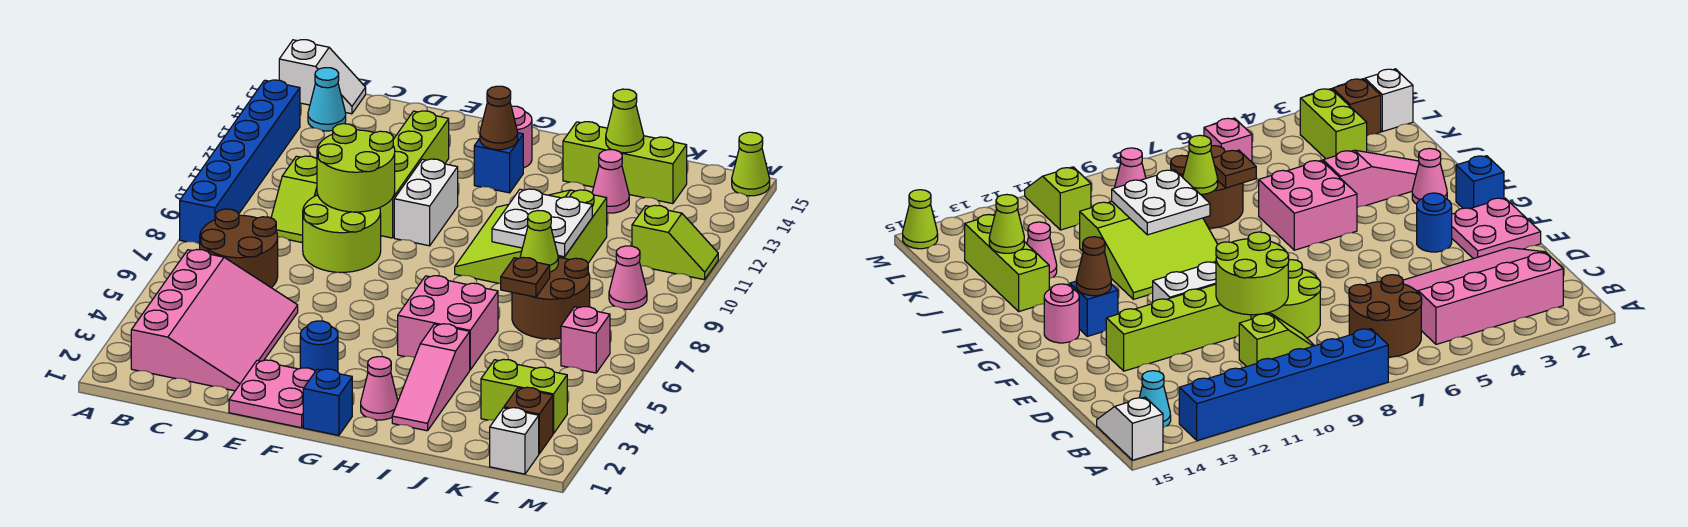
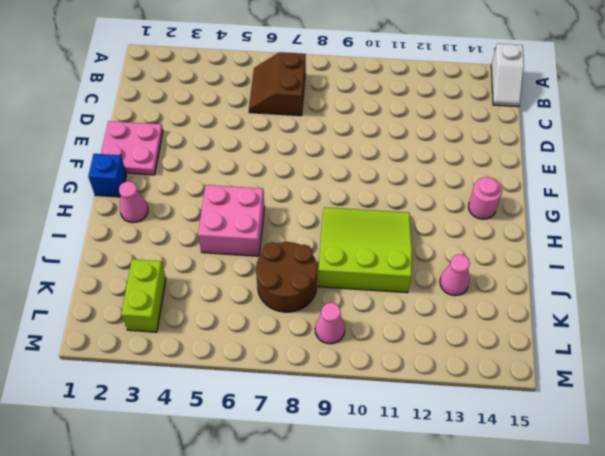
brown slope B6:C7 level 1 top 7 -> brown round brick B6:C7 level 1
none -> blue brick A8:A13 level 1
none -> pink slope B2:D5 level 1 top B
none -> cyan cone B14 level 1
none -> lime slope C9:C10 level 1 top 10

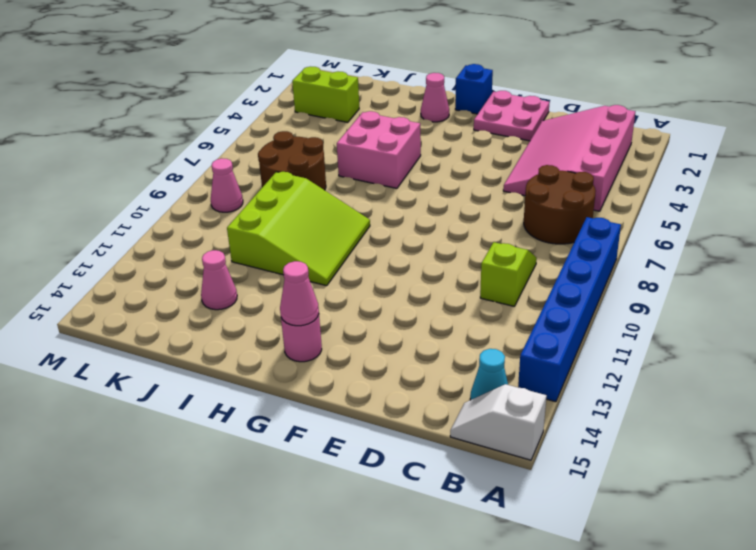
pink cone G14 level 2 -> none
none -> lime round brick D8:E9 level 1
none -> lime brick E10:E13 level 1
none -> blue round brick F3 level 1
none -> white brick F10:F11 level 1

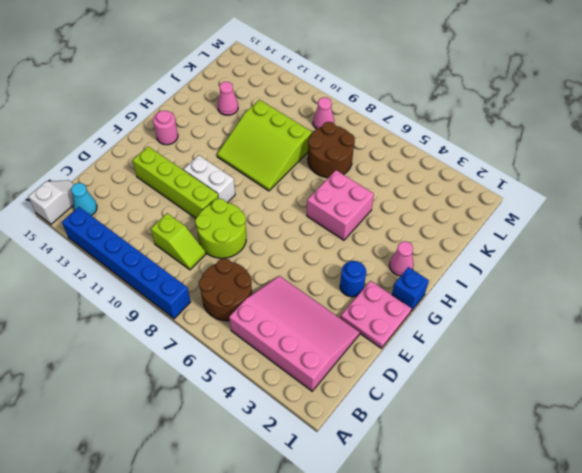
none -> blue brick G13 level 1
none -> pink slope I2:I4 level 1 top 4
none -> lime brick I14:K14 level 1
none -> lime brick K3:L3 level 1

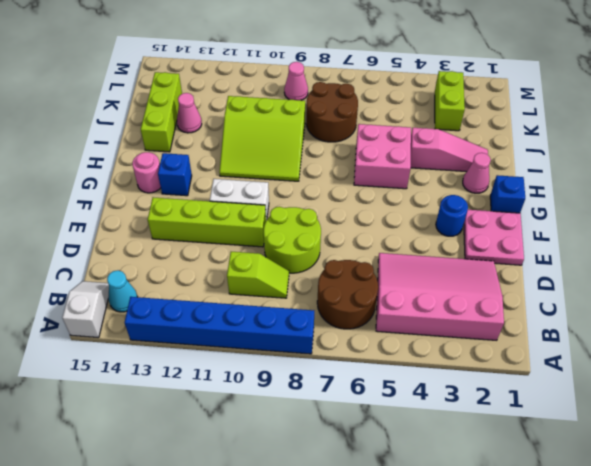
none -> white brick L1 level 1
none -> brown brick L2 level 1
none -> pink brick L6 level 1
none -> lime slope L11:M11 level 1 top L

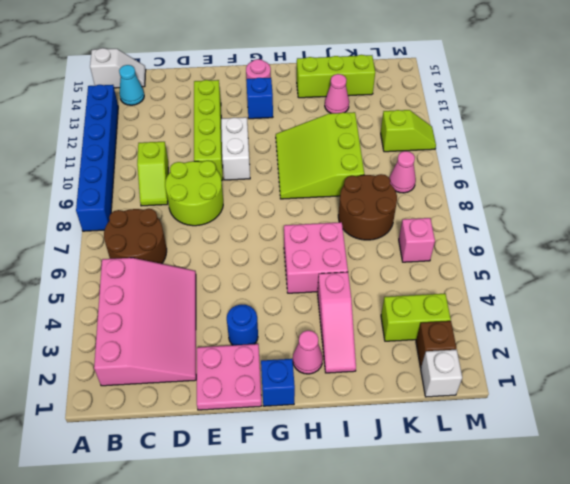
none -> lime cone M15 level 1
none -> lime round brick D9:E10 level 2
none -> brown cone G13 level 2
none -> white plate I9:J10 level 2

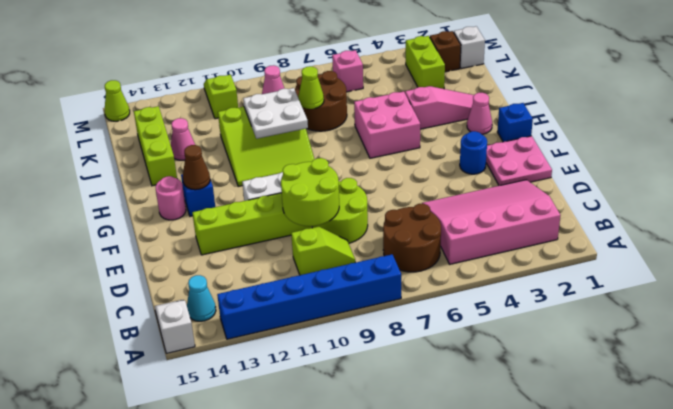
none -> brown plate J7 level 2
none -> lime cone J14 level 2

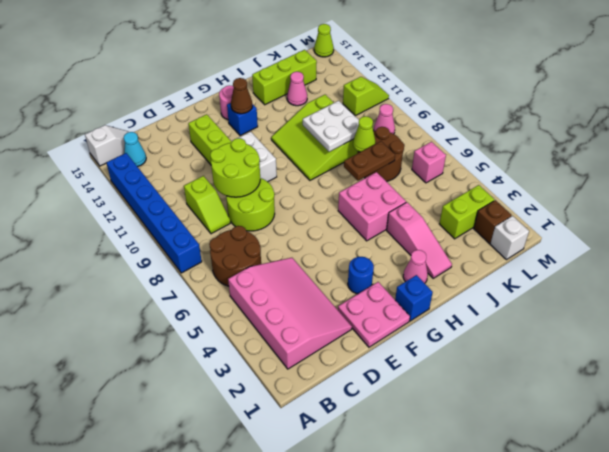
brown plate I7:J7 level 2 -> brown plate J7 level 2
none -> lime cone J14 level 2

